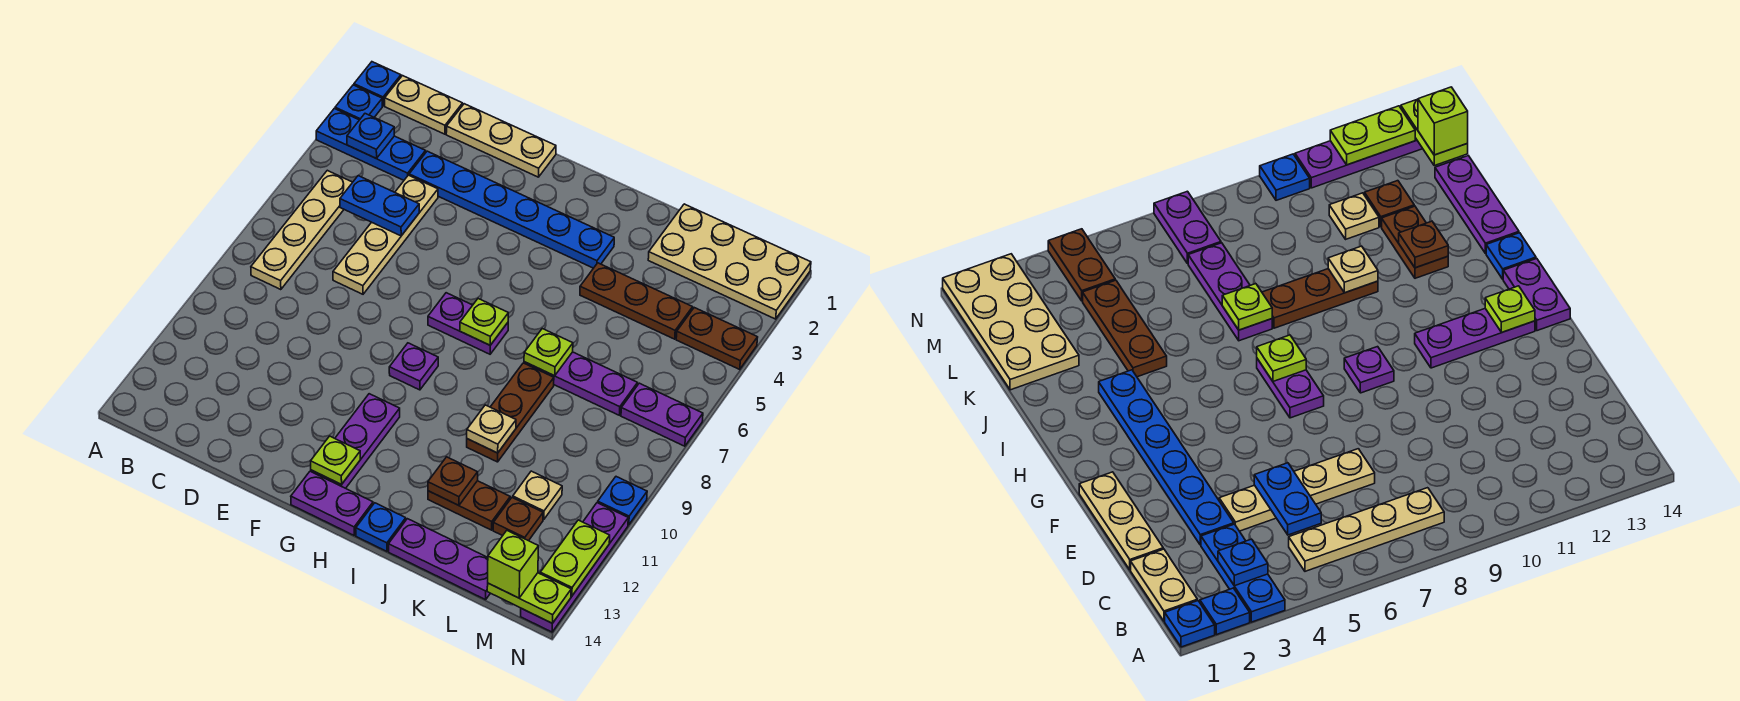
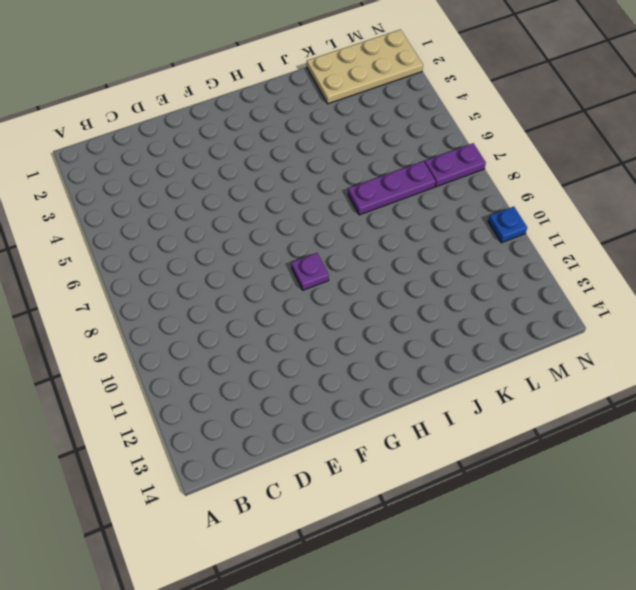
none -> blue plate A1 level 1
none -> blue plate A2 level 1
none -> blue plate A3:C3 level 1
none -> tan plate B1:C1 level 1

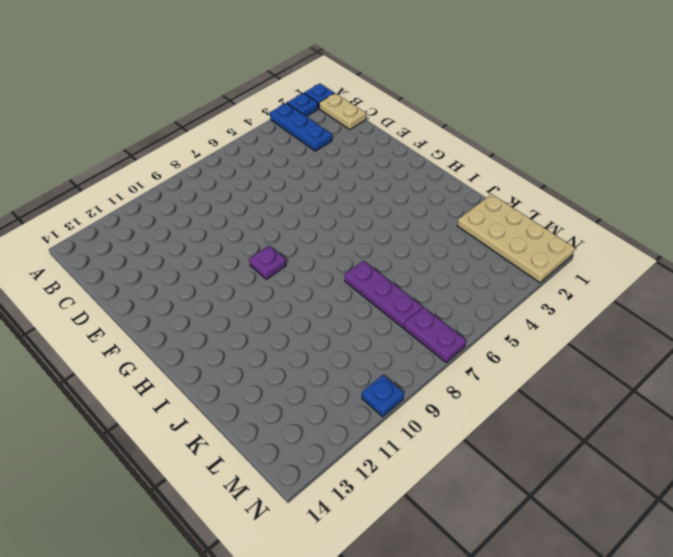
none -> tan plate B5:B8 level 1
none -> tan plate D1:F1 level 1
none -> blue plate D3:I3 level 1
none -> tan plate D4:D7 level 1

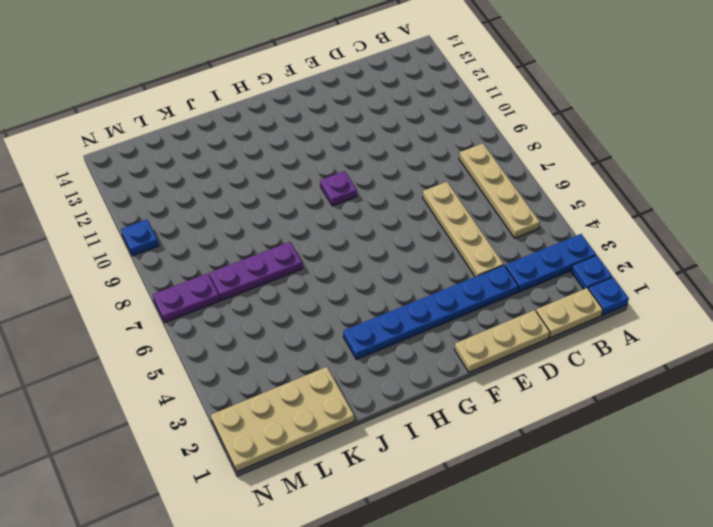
none -> purple plate G7:H7 level 1
none -> purple plate G11:G13 level 1
none -> purple plate G14:H14 level 1
none -> blue plate I14 level 1

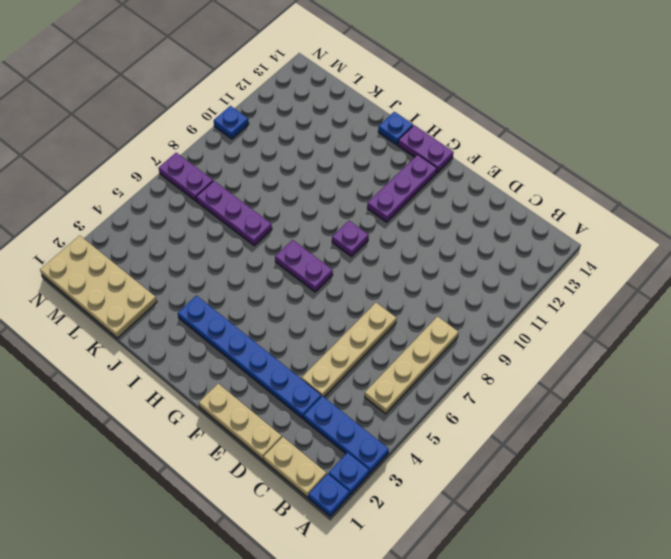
none -> brown plate J4:L4 level 1
none -> brown plate J8:J10 level 1
none -> brown plate J12:K12 level 1
none -> purple plate J14:L14 level 1

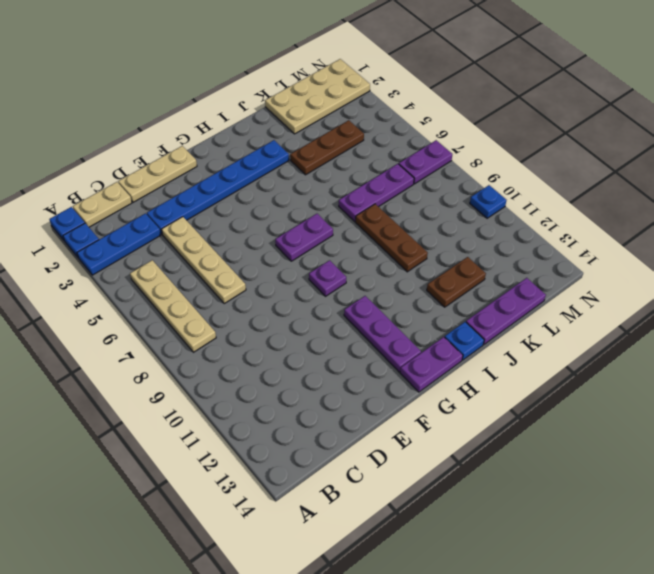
none -> tan plate L11 level 1
none -> brown plate L12 level 1
none -> brown plate M4:N4 level 1
none -> purple plate N11:N14 level 1

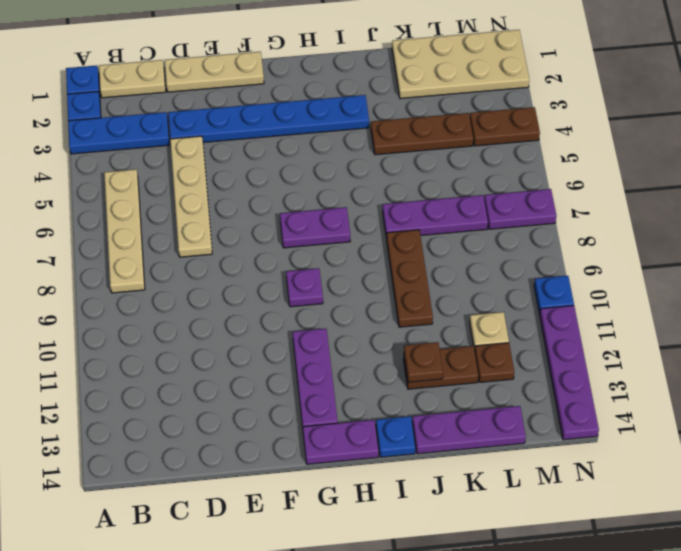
none -> blue plate B3 level 2
none -> blue plate C5:D5 level 2
none -> lime plate G13 level 2
none -> lime plate H7 level 2

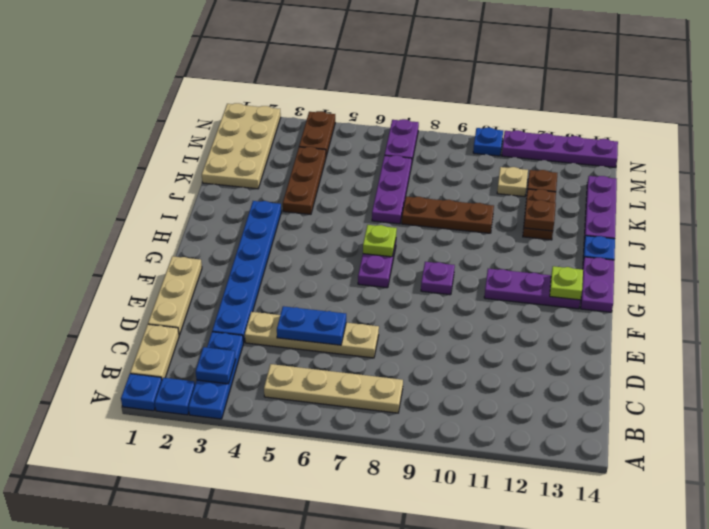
blue plate D5:D6 level 2 -> blue plate C5:D5 level 2
none -> lime plate J7 level 2
none -> tan plate J10 level 2
none -> lime plate M14:N14 level 2
none -> lime plate N12:N13 level 2

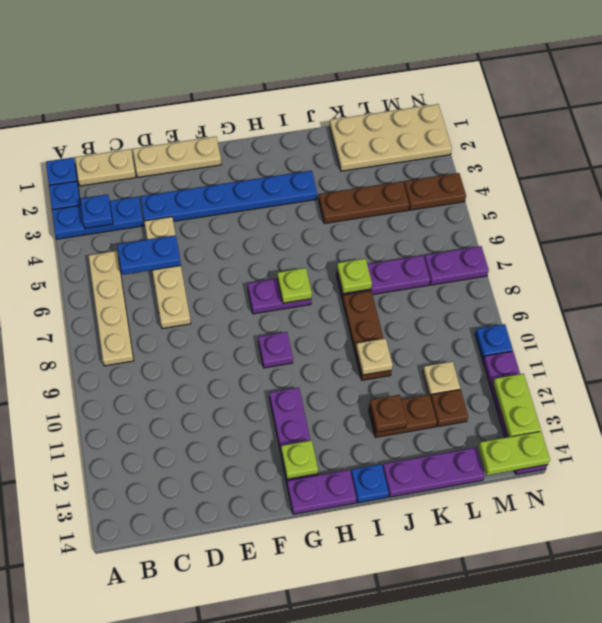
none -> lime brick M14 level 3

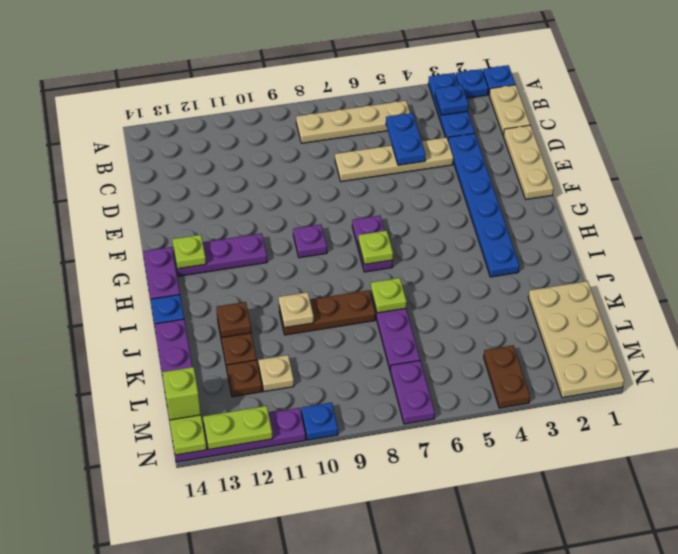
none -> brown plate J4:L4 level 1

